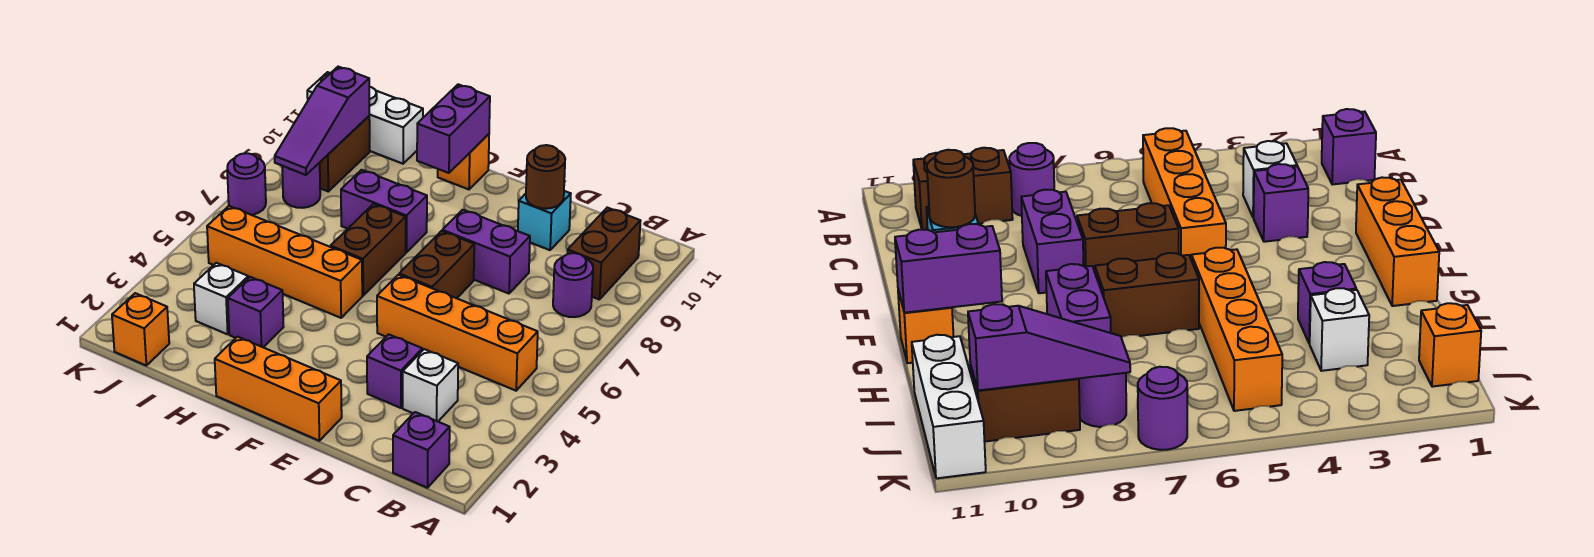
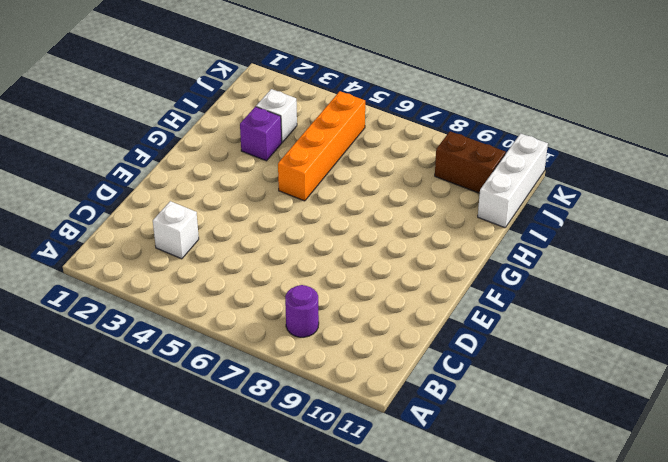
none -> purple brick B1 level 1
none -> orange brick B5:E5 level 1
none -> brown brick B9:B10 level 1

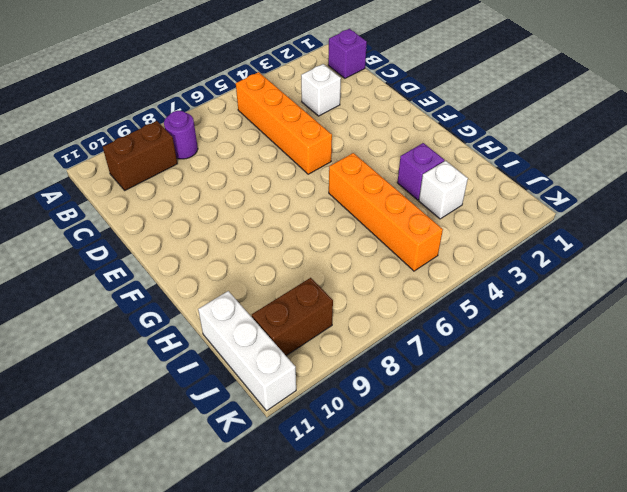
none -> purple brick D3 level 1
none -> purple brick D8:E8 level 1
none -> cyan brick D10 level 1

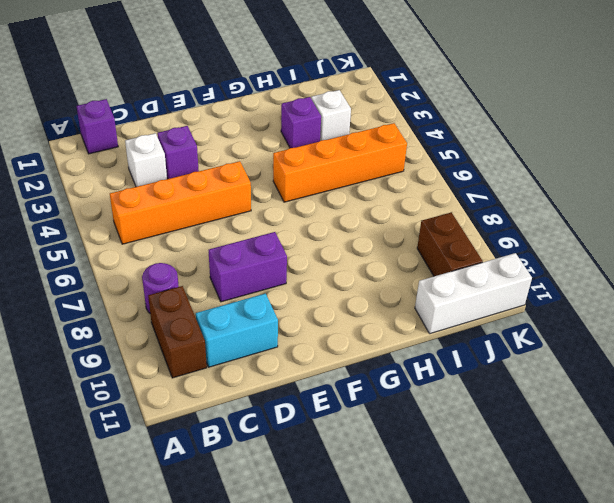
cyan brick C10:D10 level 1 -> cyan brick D10 level 1
none -> orange brick E1:G1 level 1
none -> brown brick E6:E7 level 1
none -> brown brick G6:G7 level 1

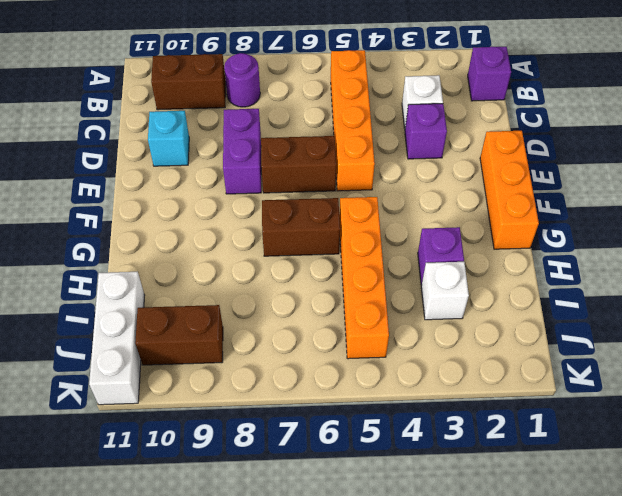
none -> purple brick G8:H8 level 1
none -> orange brick G11 level 1
none -> orange brick J1 level 1

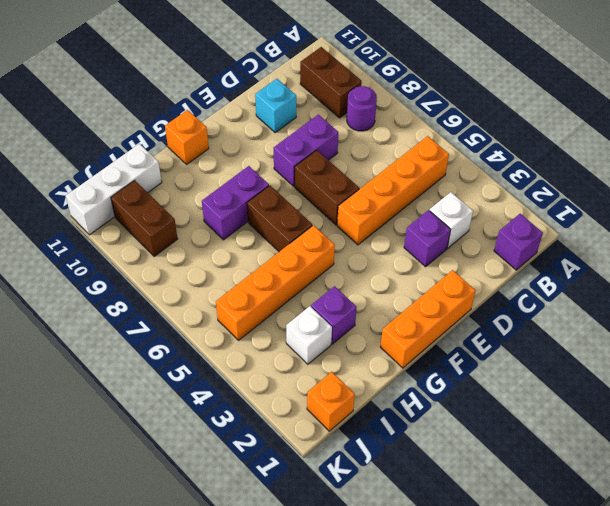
none -> purple round brick J8 level 1
none -> purple round brick K7 level 1
none -> brown round brick D10 level 2

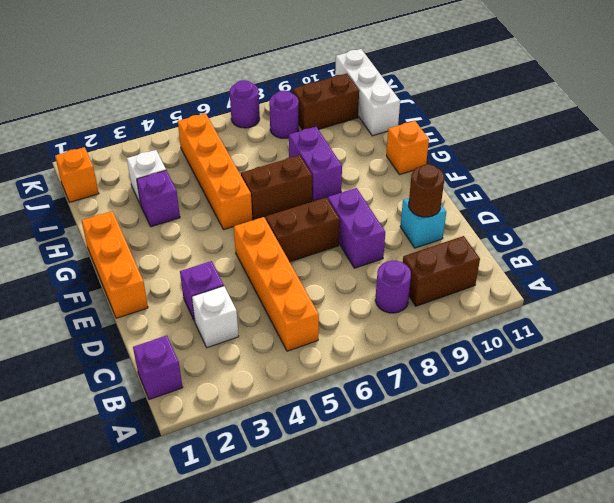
none -> purple brick G10:G11 level 2
none -> purple slope J8:J10 level 2 top 10

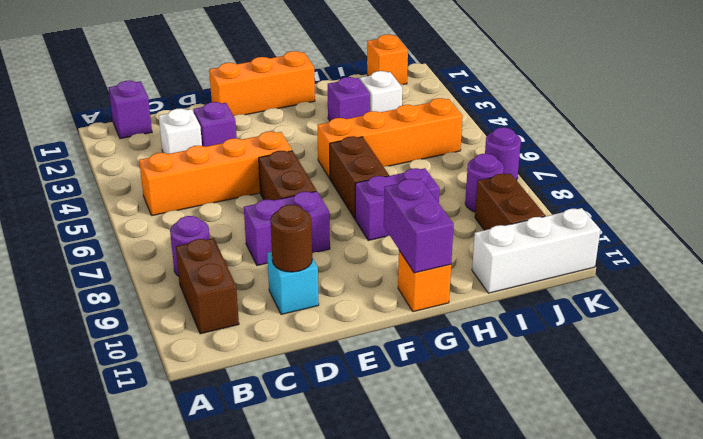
none -> purple slope J8:J10 level 2 top 10

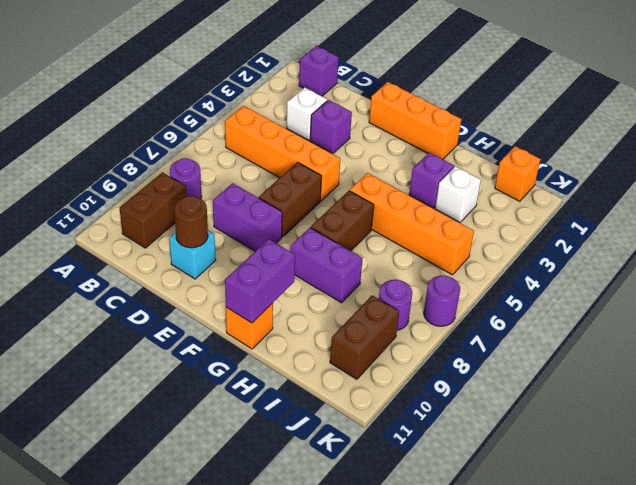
none -> white brick I11:K11 level 1
none -> purple slope J8:J10 level 2 top 10

